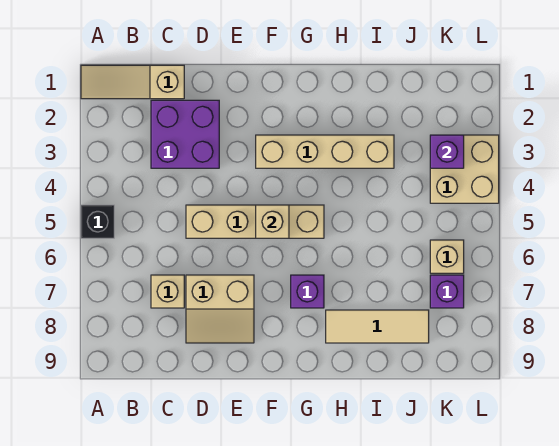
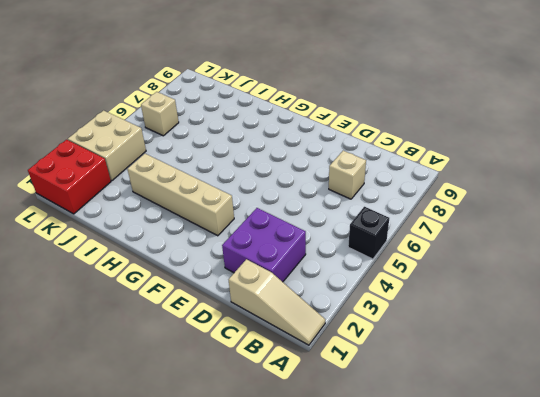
red brick K1:L2 level 1 -> none
none -> tan brick D5:G5 level 1
none -> tan slope D7:E8 level 1 top 7
none -> purple brick G7 level 1

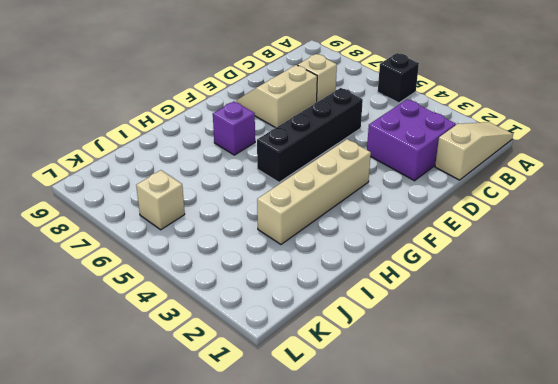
black brick D5:G5 level 1 -> tan brick D5:G5 level 1
none -> tan tile H8:J8 level 1
none -> tan brick K3:L4 level 1
none -> purple brick K7 level 1

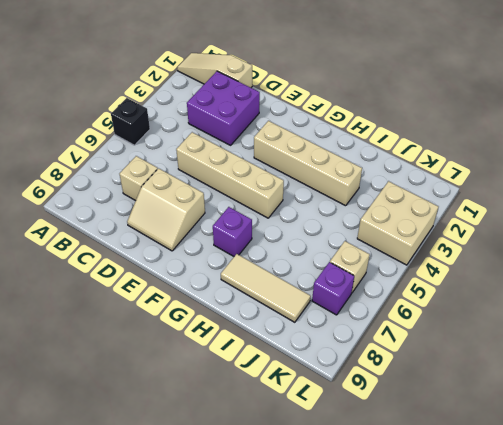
none -> tan brick F5 level 2
none -> purple brick K3 level 2

